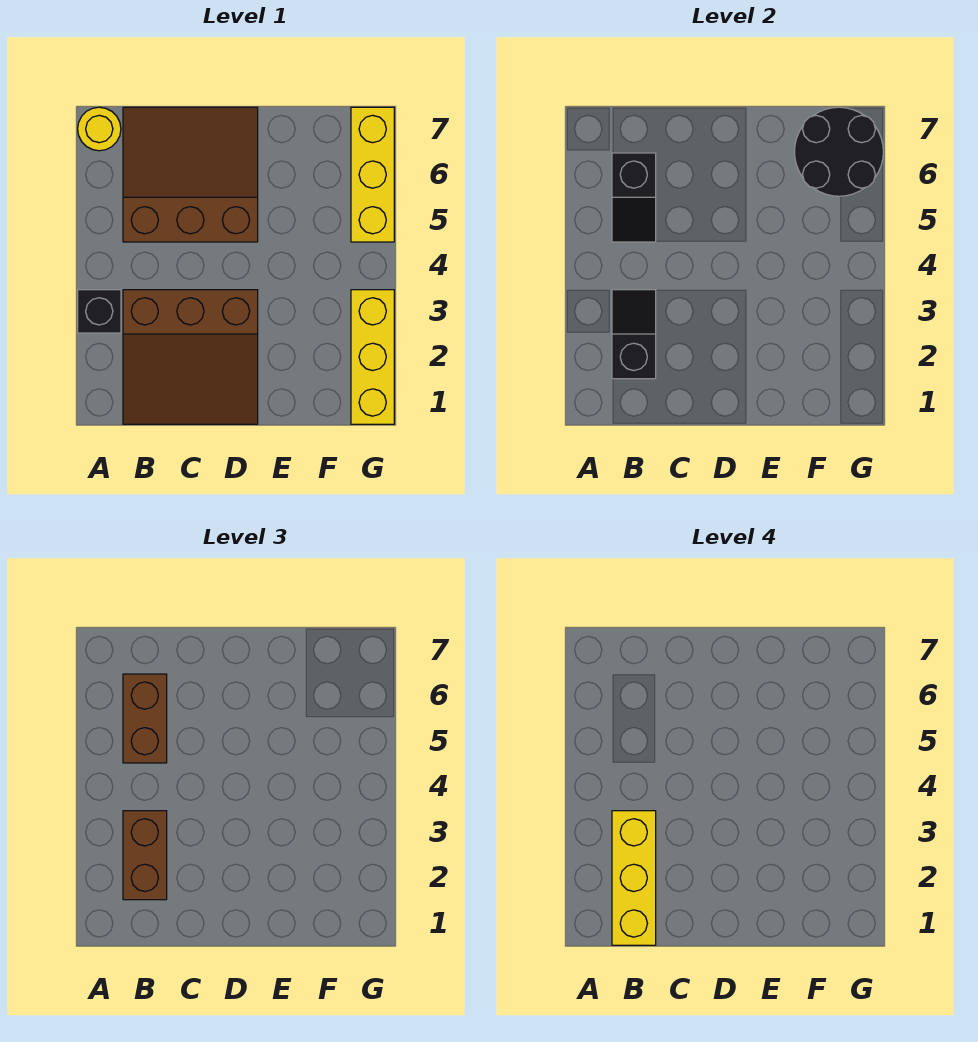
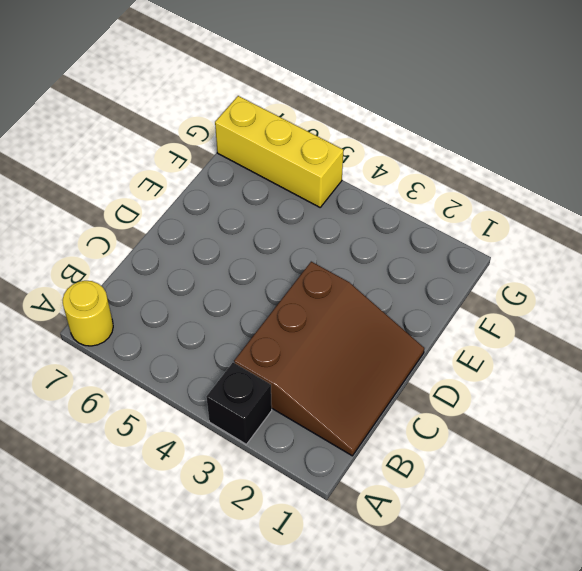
none -> brown slope B5:D7 level 1 top 5
none -> yellow brick G1:G3 level 1
none -> black slope B2:B3 level 2 top 2

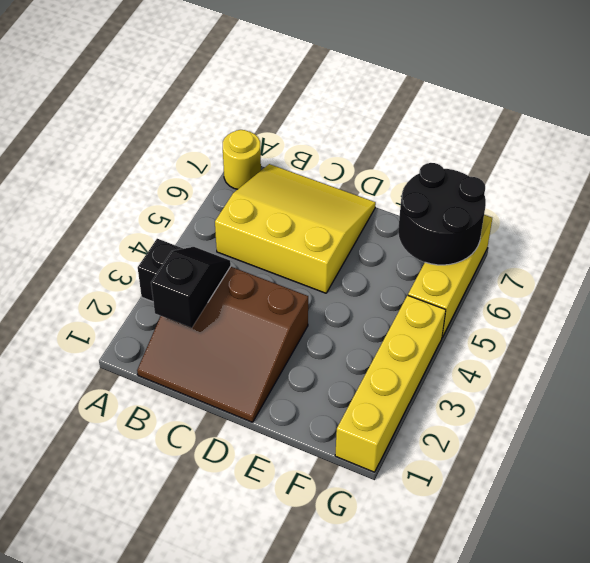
yellow slope B5:D7 level 1 top 5 -> brown slope B5:D7 level 1 top 5
yellow brick G1:G4 level 1 -> yellow brick G1:G3 level 1
none -> black slope B5:B6 level 2 top 6
none -> brown brick B2:B3 level 3
none -> brown brick B5:B6 level 3

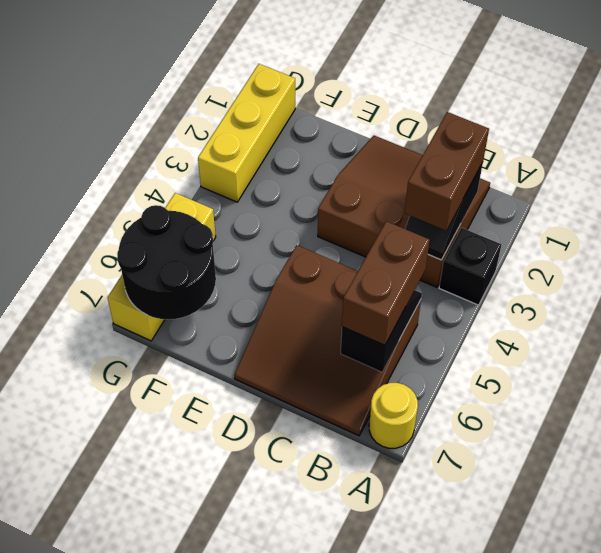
none -> yellow brick B1:B3 level 4

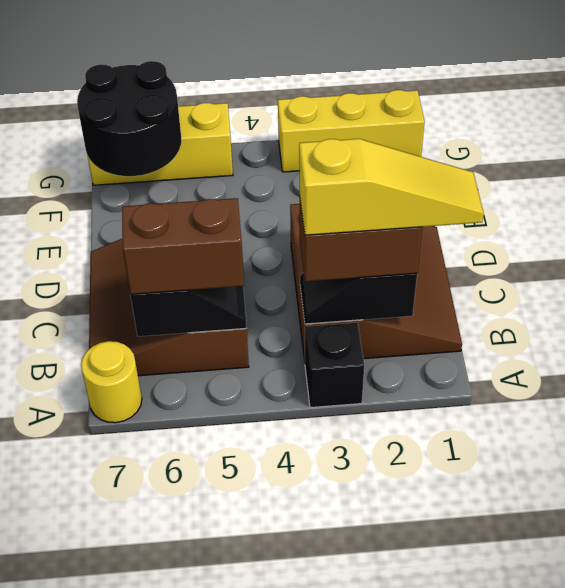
yellow slope B1:B3 level 4 top 3 -> yellow brick B1:B3 level 4

